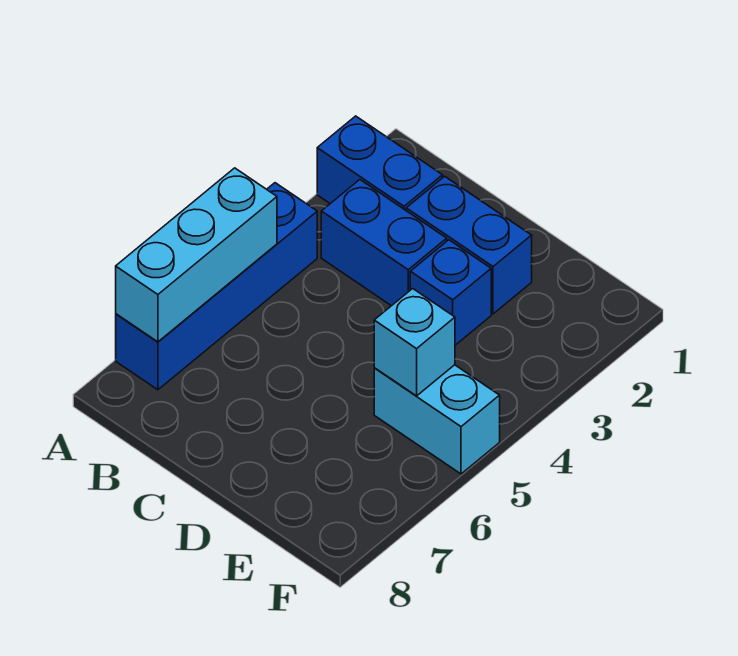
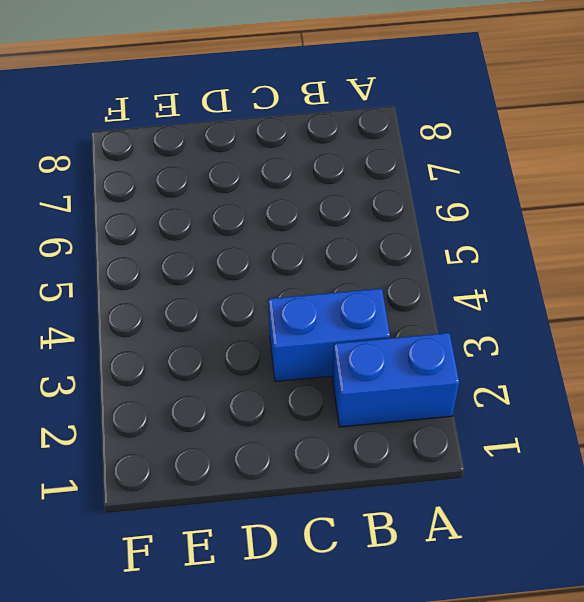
none -> blue brick A4:A7 level 1
none -> blue brick C2:D2 level 1

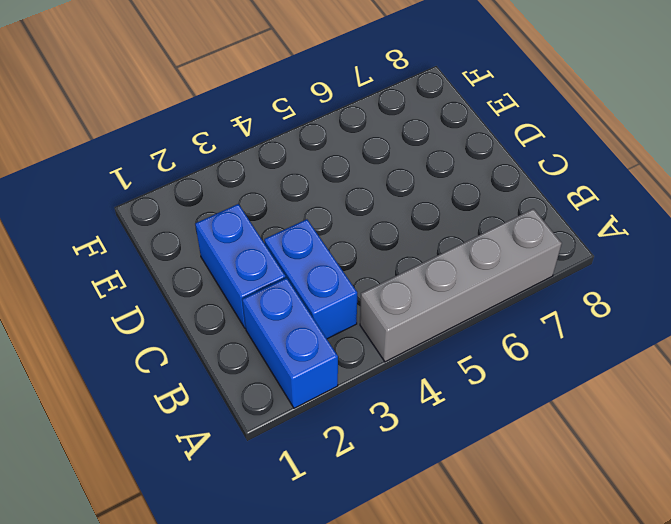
grey brick A4:A7 level 1 -> blue brick A4:A7 level 1
none -> blue brick D3 level 1
none -> cyan brick E5:F5 level 1

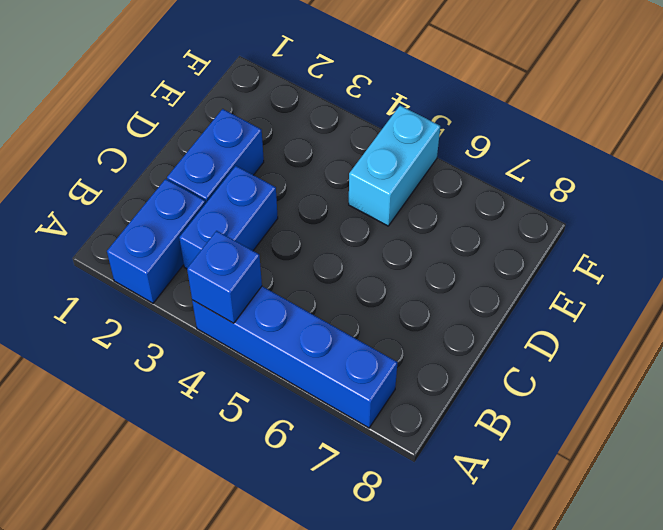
blue brick A4 level 2 -> blue brick D3 level 1
none -> cyan brick A5:A7 level 2
none -> cyan brick E5 level 2

